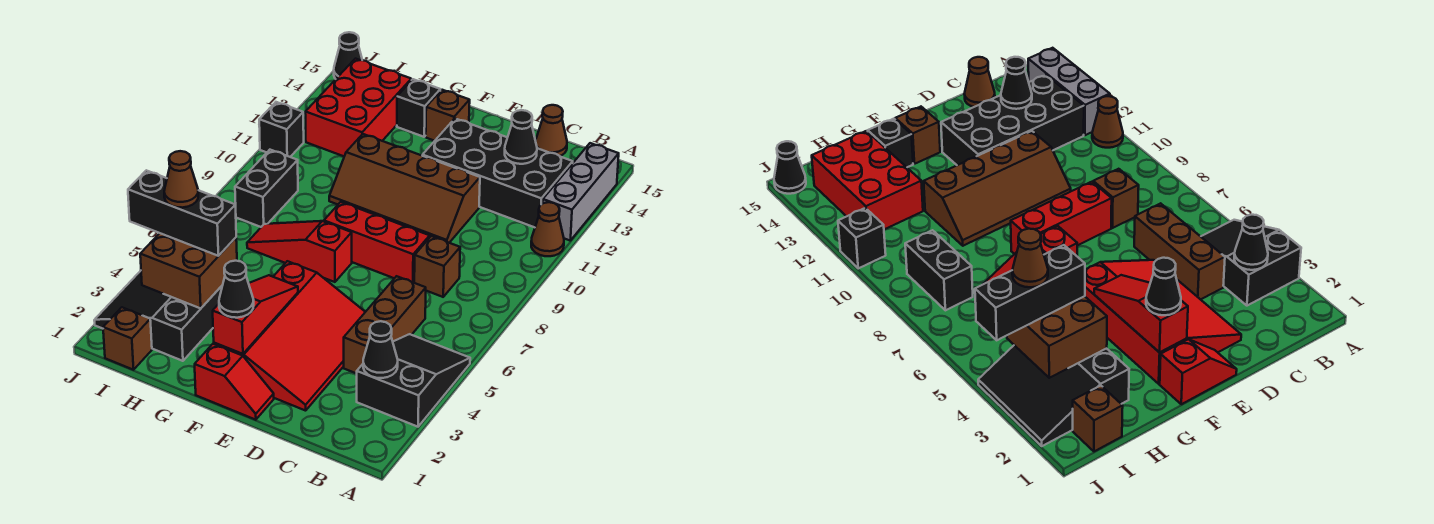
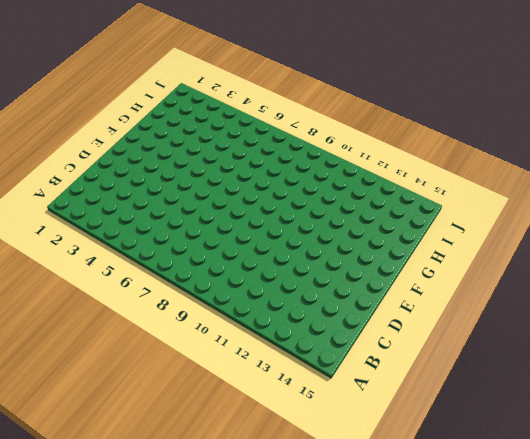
none -> black slope A3:B5 level 1 top 3
none -> brown cone A11 level 1
none -> grey brick A12:A14 level 1

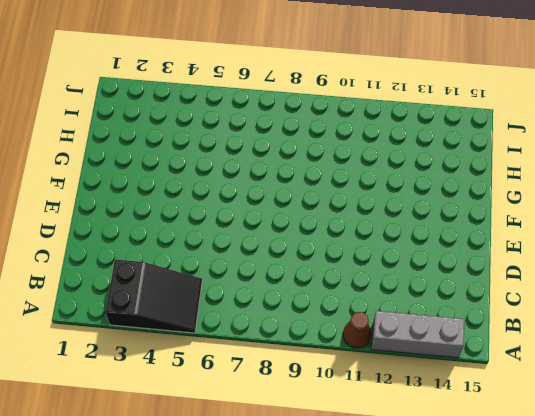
none -> black brick B12:E13 level 1
none -> brown brick C4:C6 level 1
none -> brown brick C8 level 1

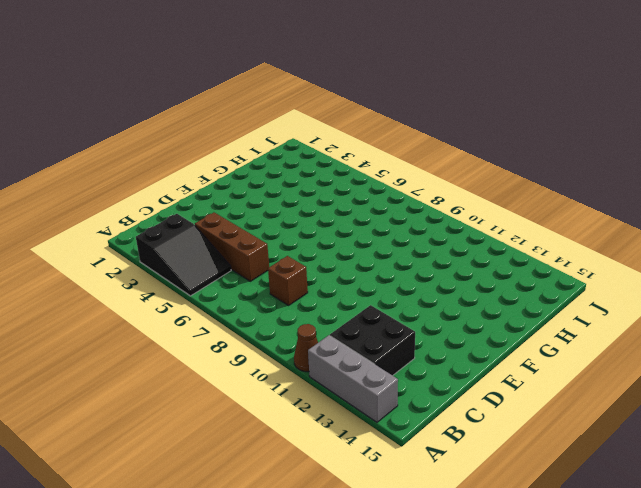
black brick B12:C13 level 1 -> black brick B12:E13 level 1
none -> brown cone C15 level 1
none -> red slope D2:F5 level 1 top F
none -> red brick D8:F8 level 1

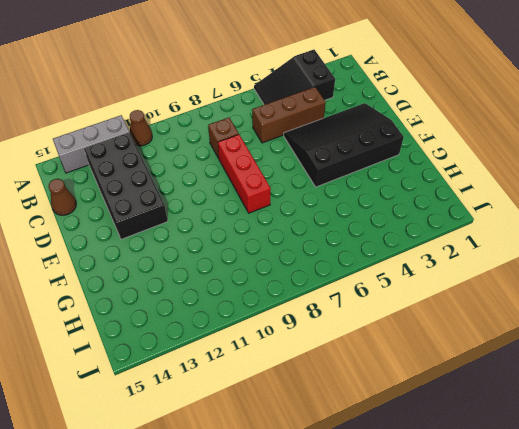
black slope D2:F5 level 1 top F -> red slope D2:F5 level 1 top F
none -> brown slope D10:G11 level 1 top 11
none -> red slope E1:F1 level 1 top F
none -> red slope F7:H7 level 1 top F

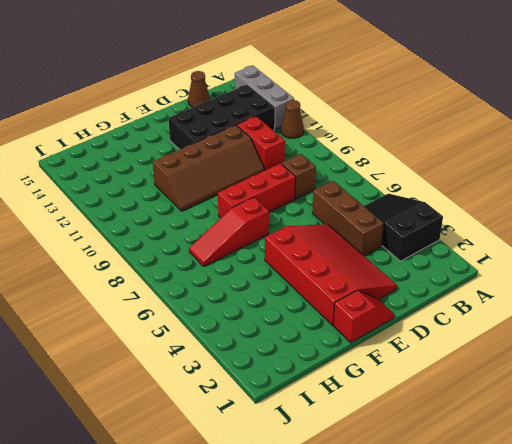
red brick C10:C11 level 1 -> none
none -> brown brick F14 level 1
none -> black brick G14 level 1
none -> black slope H2:J4 level 1 top H

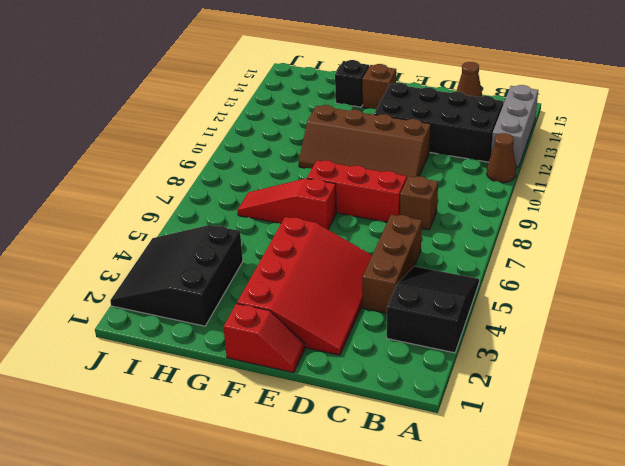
none -> red brick H12:I14 level 1
none -> brown brick I1 level 1
none -> black brick I8:I9 level 1

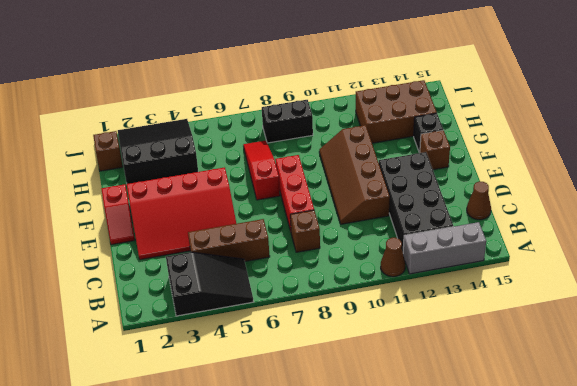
brown brick H12:I14 level 1 -> red brick H12:I14 level 1
none -> black brick J11 level 1
none -> black cone J15 level 1
none -> black cone B3 level 2

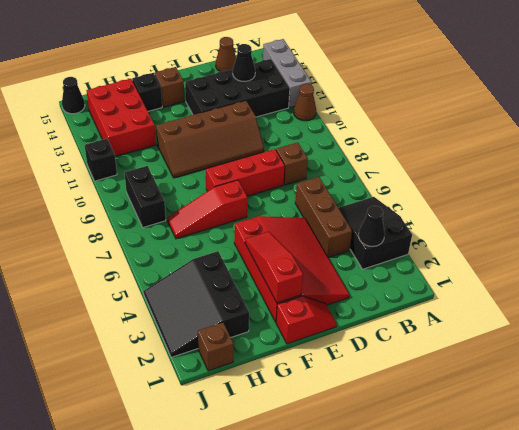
none -> brown brick H3:I4 level 2
none -> black cone F2 level 3
none -> black brick H4:J4 level 3

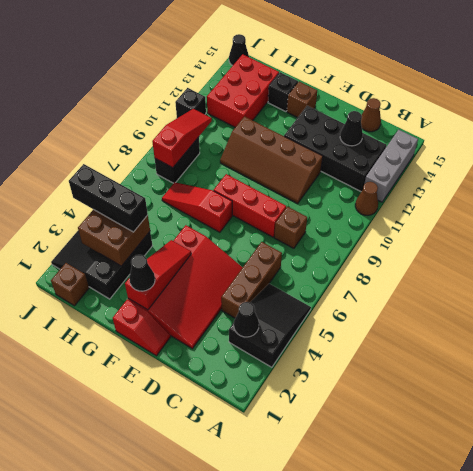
red slope I8:I10 level 2 top 8 -> none
none -> brown cone I4 level 4

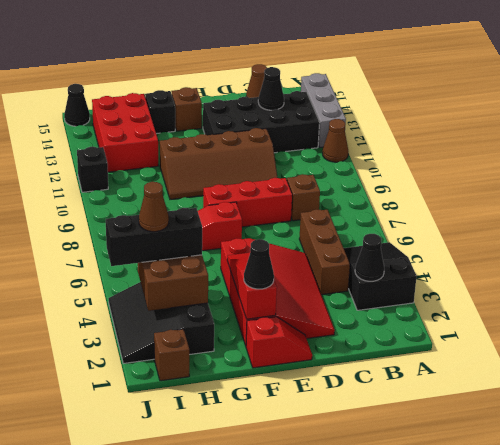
none -> black brick I8:I9 level 1

